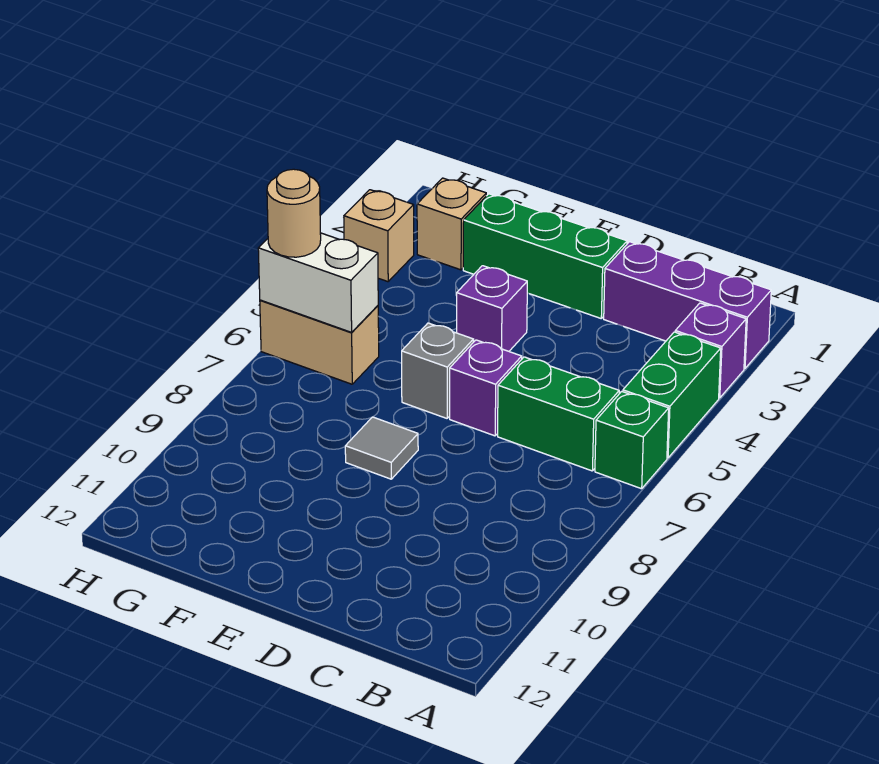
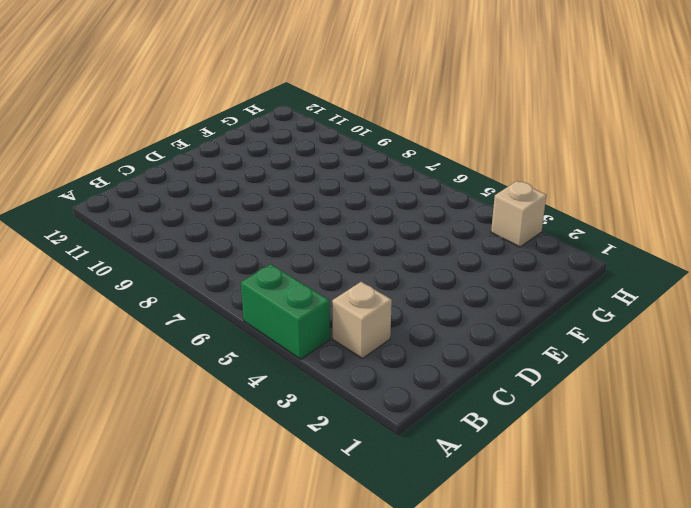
tan brick B3 level 1 -> tan brick G2 level 1
none -> purple brick A2:C2 level 1
none -> purple brick A3 level 1
none -> green brick A6 level 1

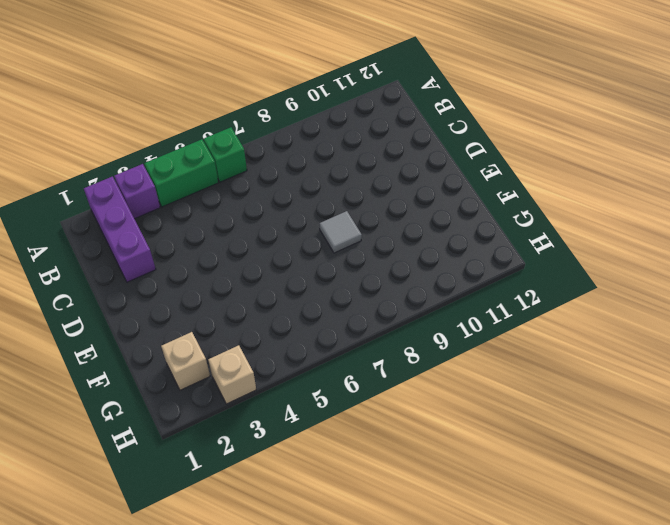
none -> green brick B6:C6 level 1
none -> green brick D2:F2 level 1
none -> purple brick D6 level 1

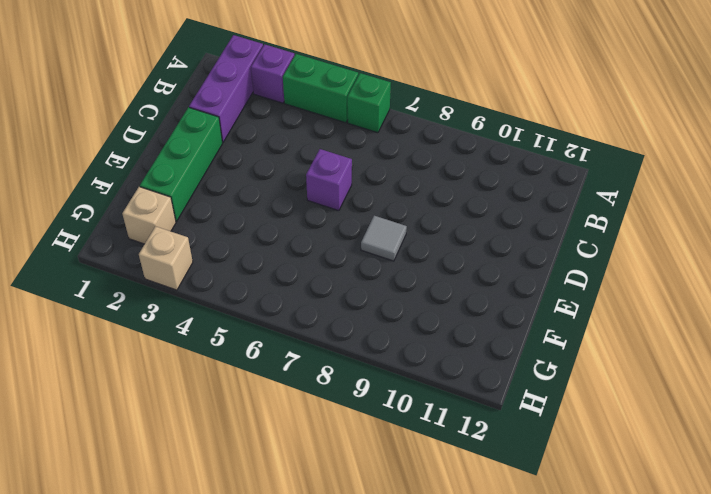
none -> green brick B6:C6 level 1
none -> purple brick E4 level 1
none -> grey brick E6 level 1

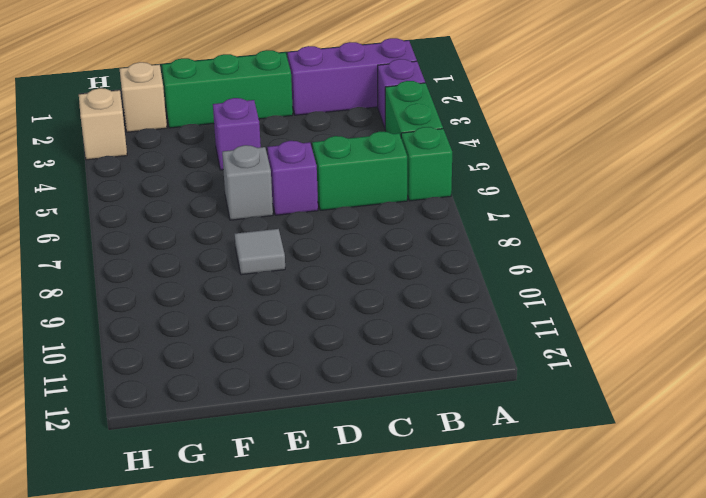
none -> tan brick G6:H6 level 1
none -> white brick G6:H6 level 2
none -> tan round brick H6 level 3

